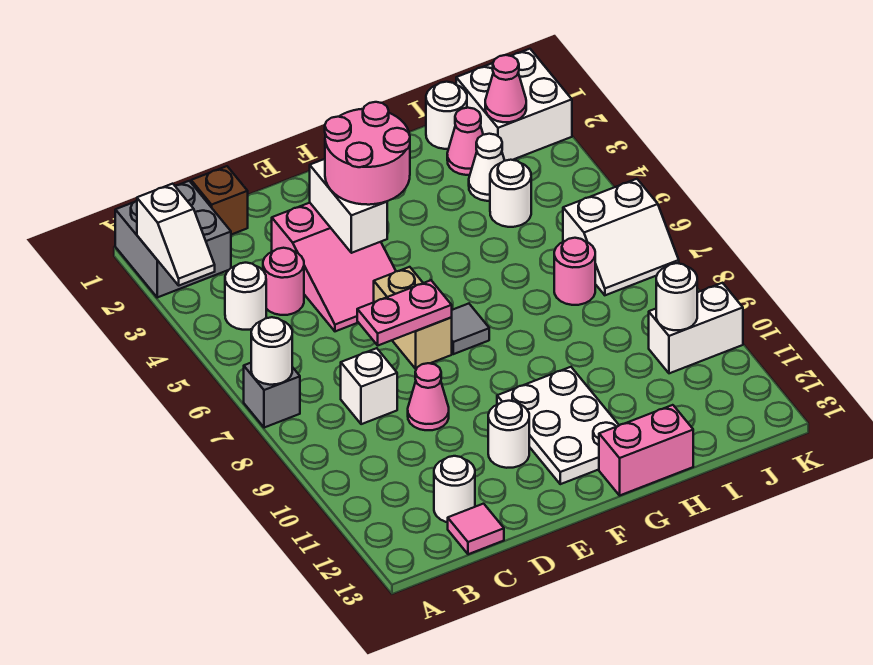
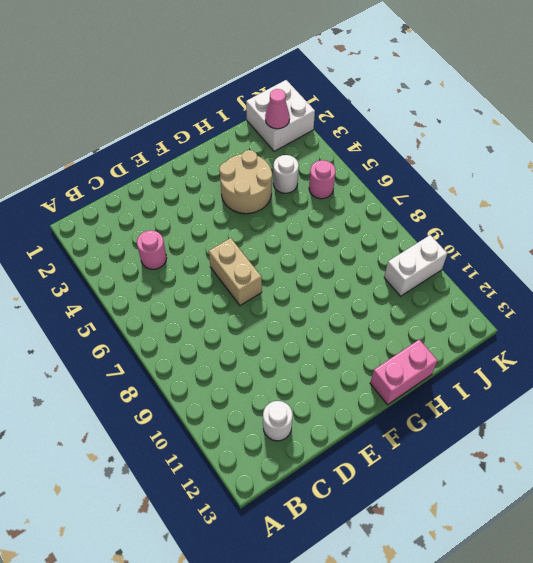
tan round brick G3:H4 level 1 -> none
pink round brick J5 level 1 -> pink round brick I7 level 1
none -> grey brick A1:B2 level 1
none -> grey brick A7 level 1
none -> white round brick B4 level 1
none -> brown brick C1 level 1

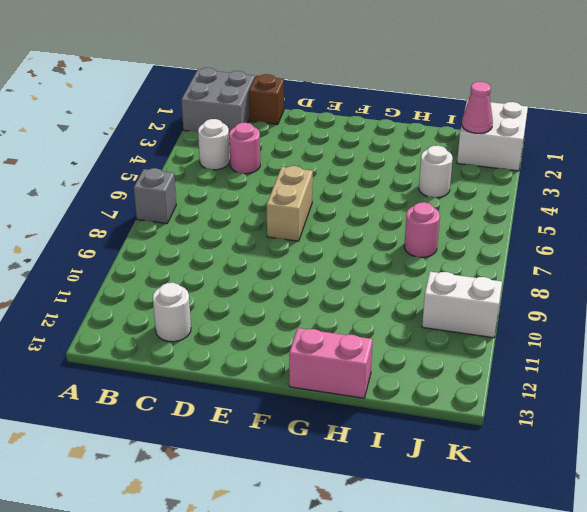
none -> white brick C8 level 1
none -> pink tile C13 level 1
none -> pink slope D3:E5 level 1 top 3
none -> pink cone D9 level 1

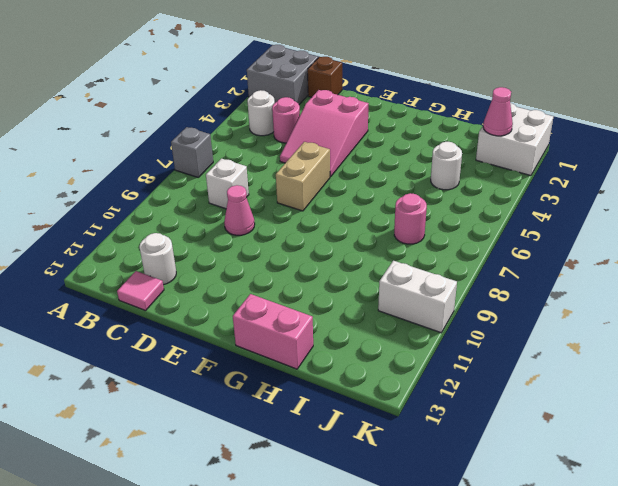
none -> white round brick E11 level 1
none -> grey tile F7 level 1
none -> white plate F10:G12 level 1
none -> white round brick I1 level 1

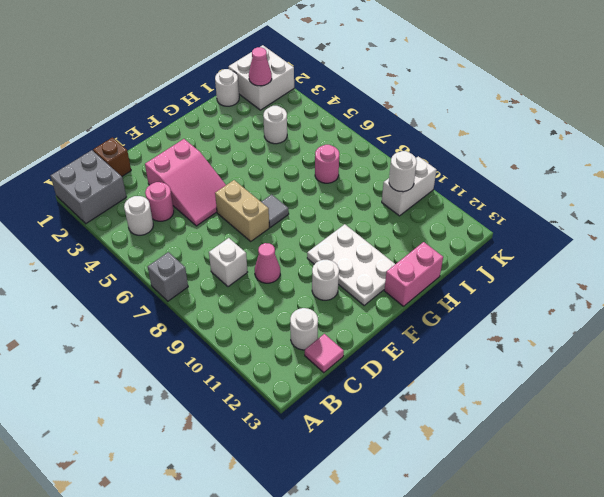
none -> pink cone I2 level 1
none -> white cone I3 level 1
none -> white slope J6:K7 level 1 top 6
none -> white slope A2:A3 level 2 top 2

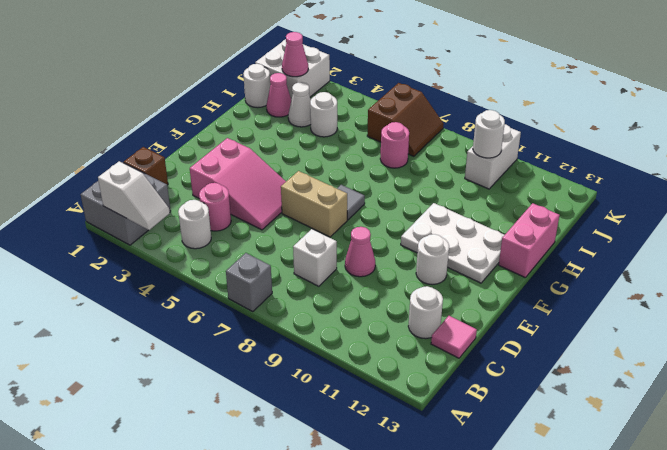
brown slope J6:K7 level 1 top 6 -> white slope J6:K7 level 1 top 6
none -> white round brick A7 level 2
none -> pink plate D7:E7 level 2
none -> white brick E3:E4 level 2
none -> pink round brick E3:F4 level 3

